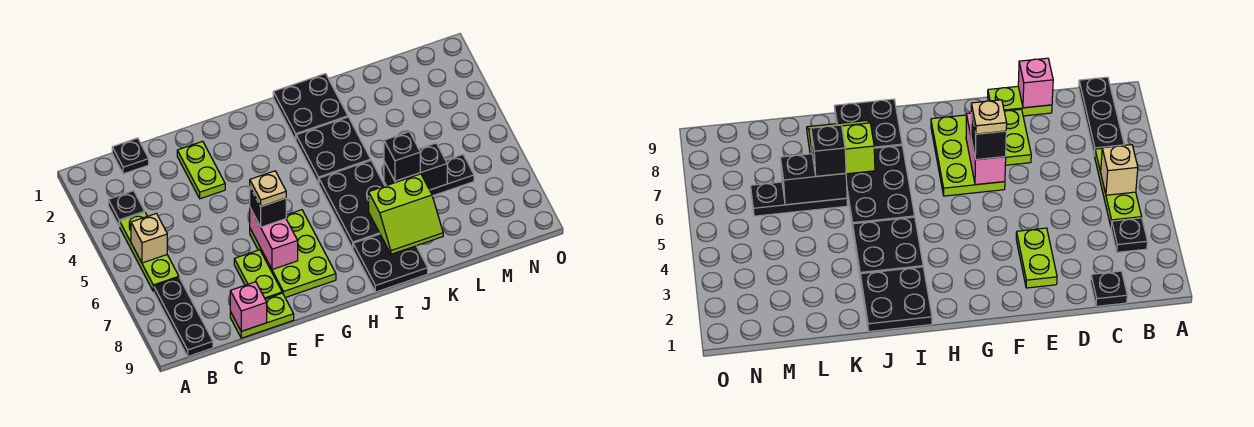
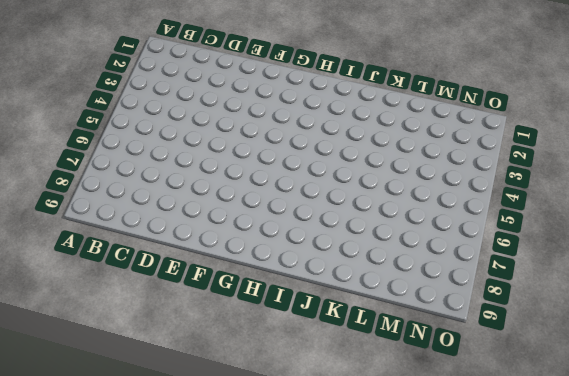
none -> black plate B3 level 1
none -> lime plate B4:B6 level 1
none -> black plate B7:B9 level 1

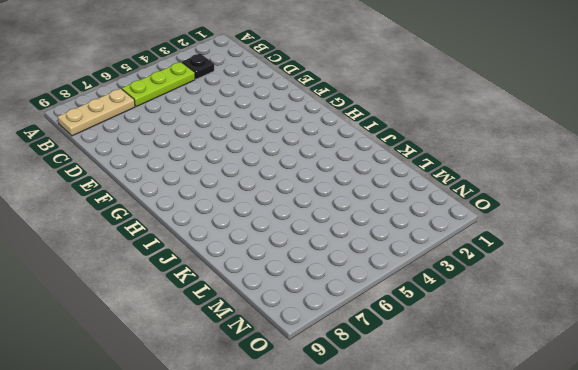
tan plate B7:B9 level 1 -> black plate B7:B9 level 1
none -> black plate C1 level 1
none -> lime plate D9:E9 level 1
none -> lime plate E2:E3 level 1

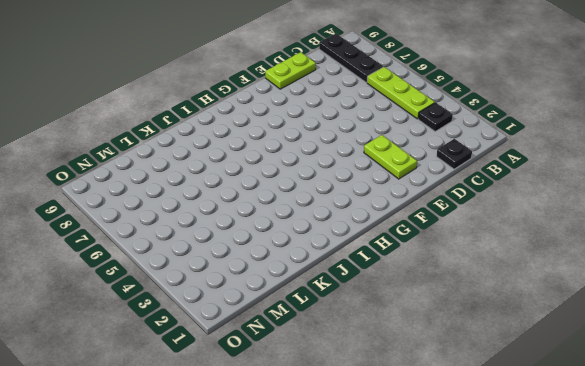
none -> lime plate E7:E8 level 1
none -> lime plate F6:G8 level 1
none -> black plate I1:J2 level 1

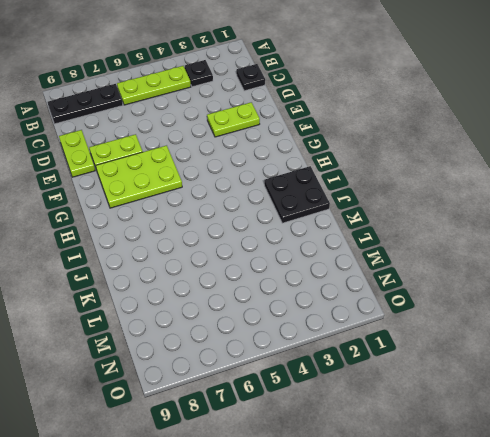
none -> black plate I3:J4 level 1
none -> black plate I5:J7 level 1
none -> black plate I8:J9 level 1

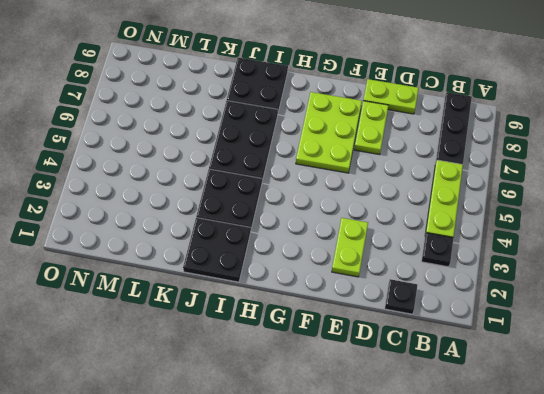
none -> black plate K6:M6 level 1
none -> tan brick B5 level 2
none -> pink brick D9 level 2

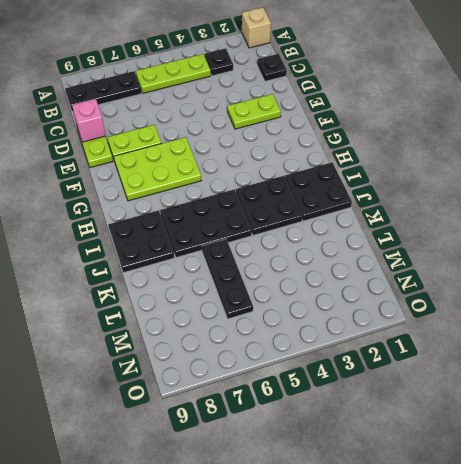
tan brick A1 level 1 -> tan brick B5 level 2
none -> pink brick F6:F7 level 2
none -> lime slope J7:K8 level 2 top 7
none -> black brick K6:L6 level 2

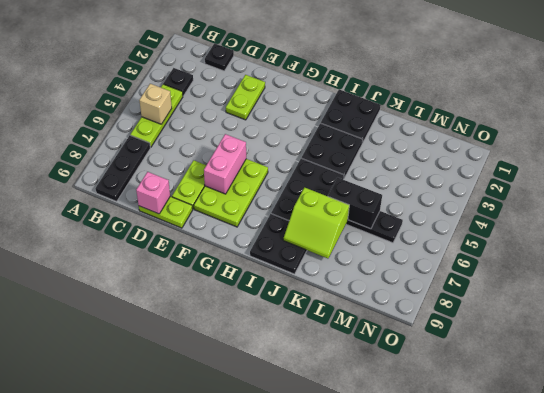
none -> black brick F6 level 3
none -> black brick K6 level 3
none -> tan plate F6 level 4

